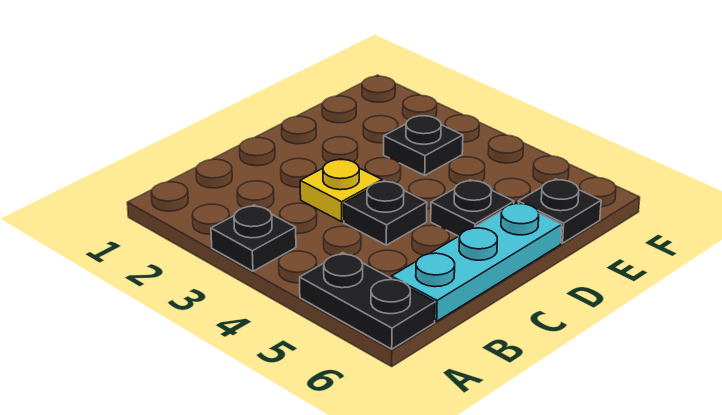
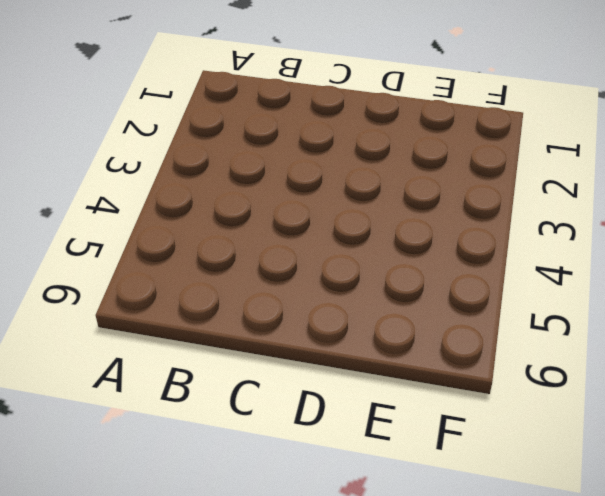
none -> black plate A3 level 1
none -> black plate A5:A6 level 1

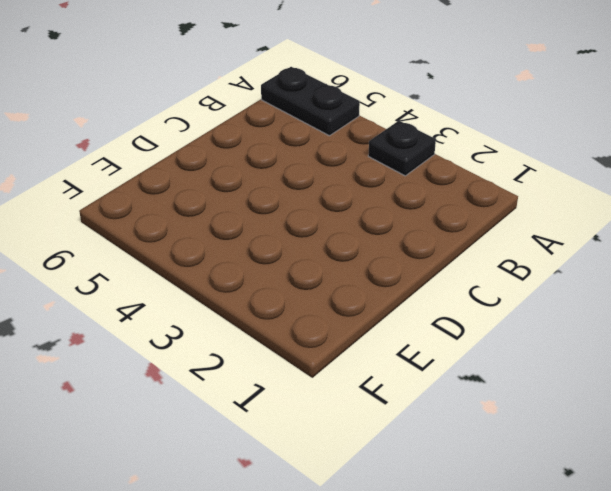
none -> cyan plate B6:D6 level 1
none -> yellow plate C3 level 1

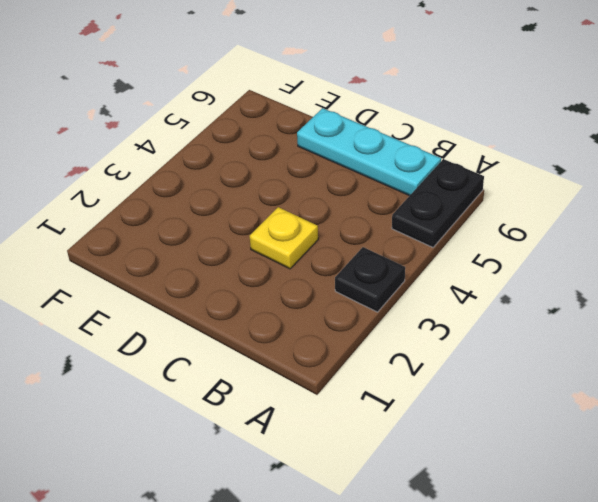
none -> black plate C4 level 1
none -> black plate D5 level 1

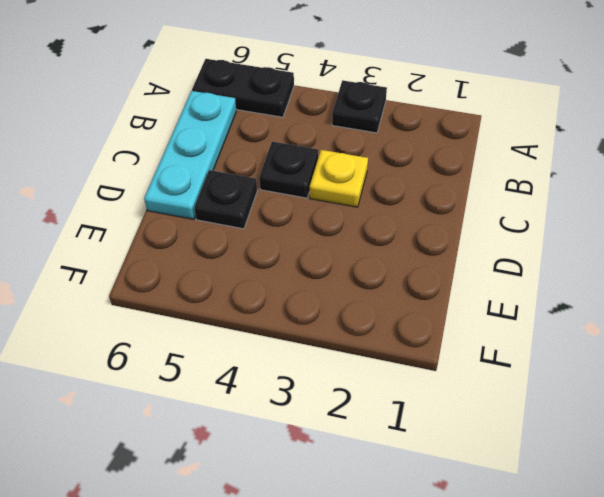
none -> black plate E3 level 1
none -> black plate E6 level 1

